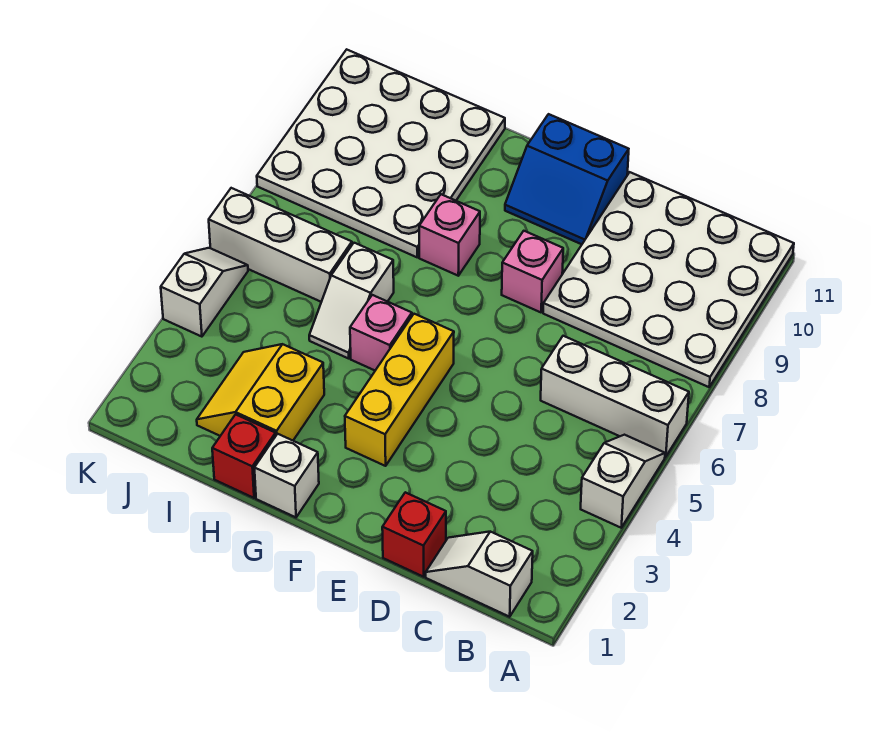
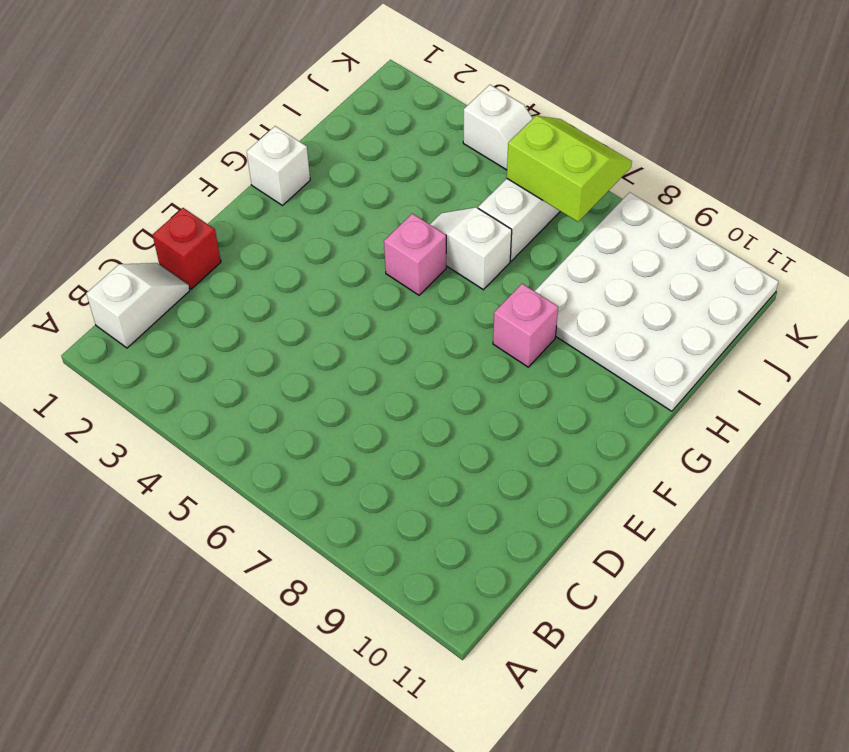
lime slope J6:K7 level 2 top J -> none
none -> white slope A4:A5 level 1 top 4
none -> white brick A6:C6 level 1
none -> white plate A8:D11 level 1

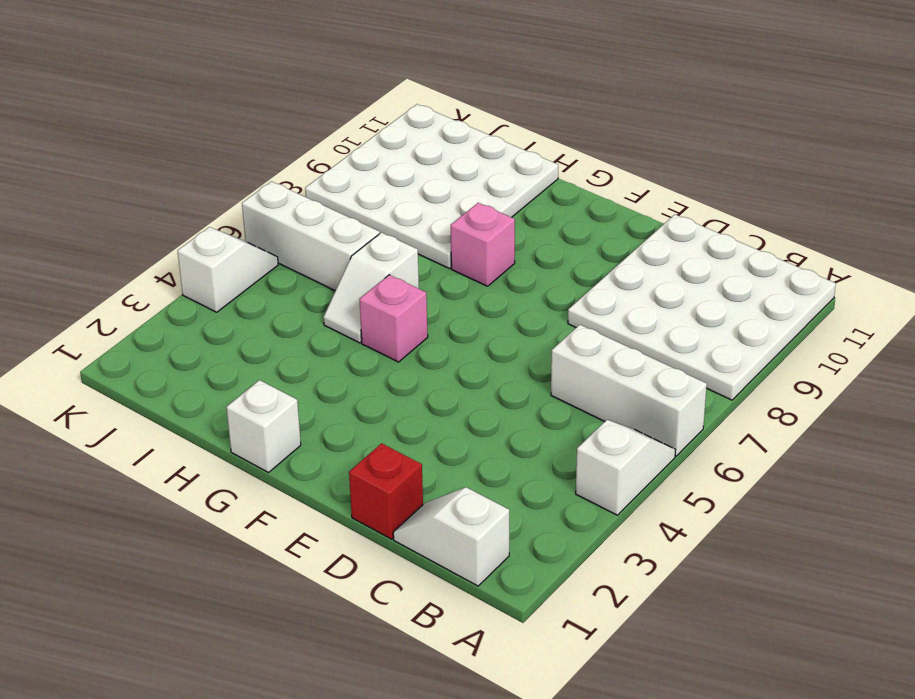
none -> pink brick E8 level 1
none -> blue slope E10:F11 level 1 top 11
none -> yellow brick F3:F5 level 1

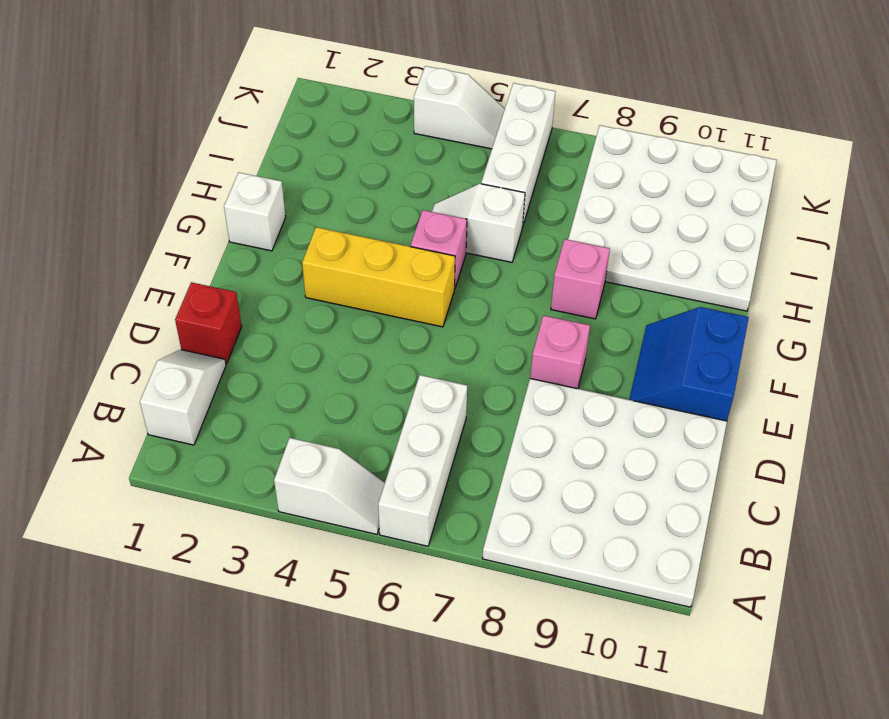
none -> red brick H1 level 1
none -> yellow slope H2:I3 level 1 top H

